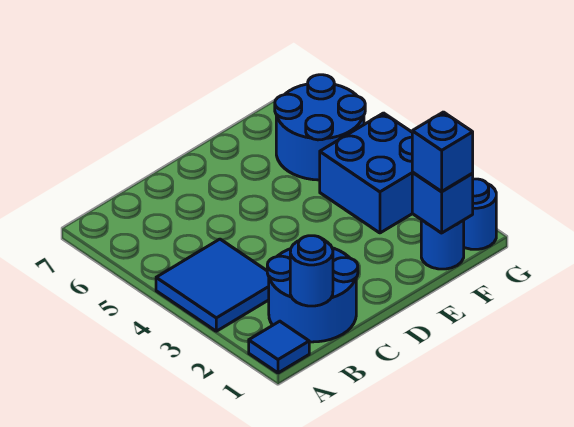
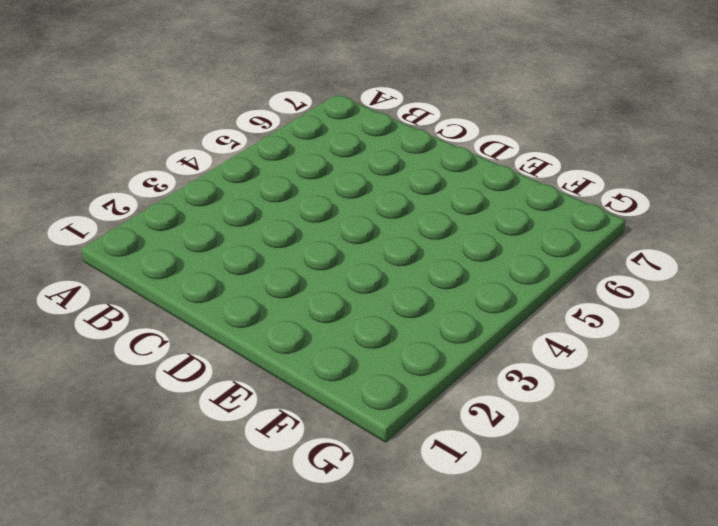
none -> blue tile A1 level 1
none -> blue tile A3:B4 level 1

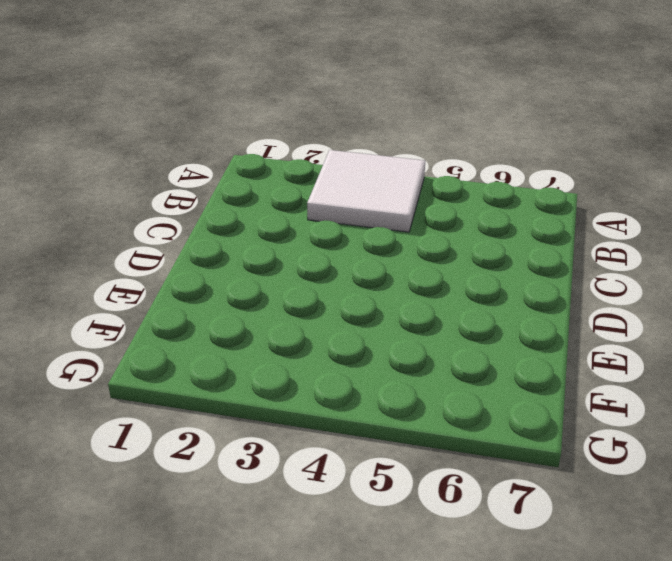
white tile A3:B4 level 1 -> blue tile A3:B4 level 1
none -> blue tile A1 level 1
none -> blue round brick B1:C2 level 1

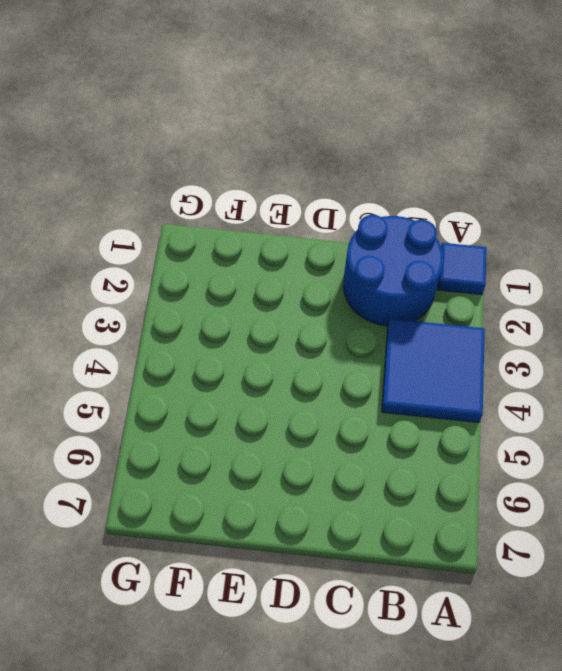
none -> blue round brick F1 level 1
none -> blue brick F3:G4 level 1

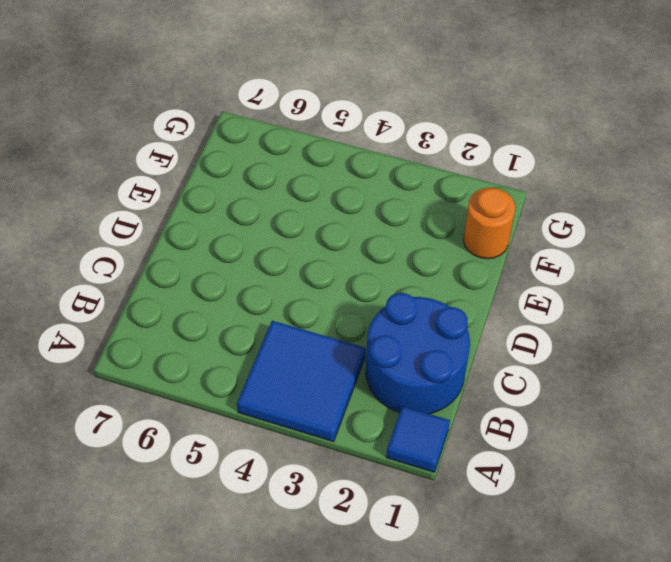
orange round brick F1 level 1 -> blue round brick F1 level 1
none -> blue brick F3:G4 level 1
none -> blue round brick F5:G6 level 1

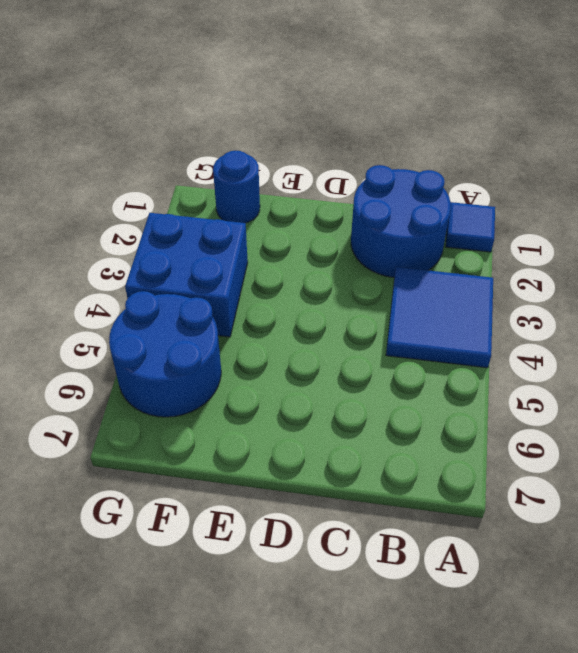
none -> blue round brick G1 level 1
none -> blue round brick B1 level 2

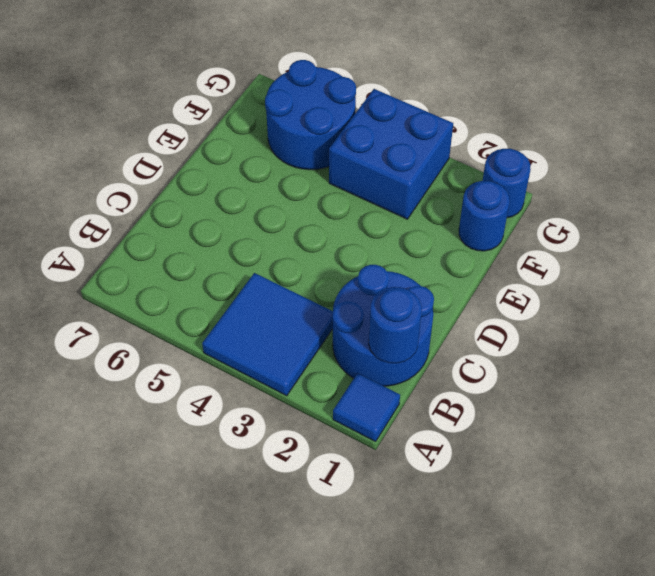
none -> blue brick F1 level 2
none -> blue brick F1 level 3

